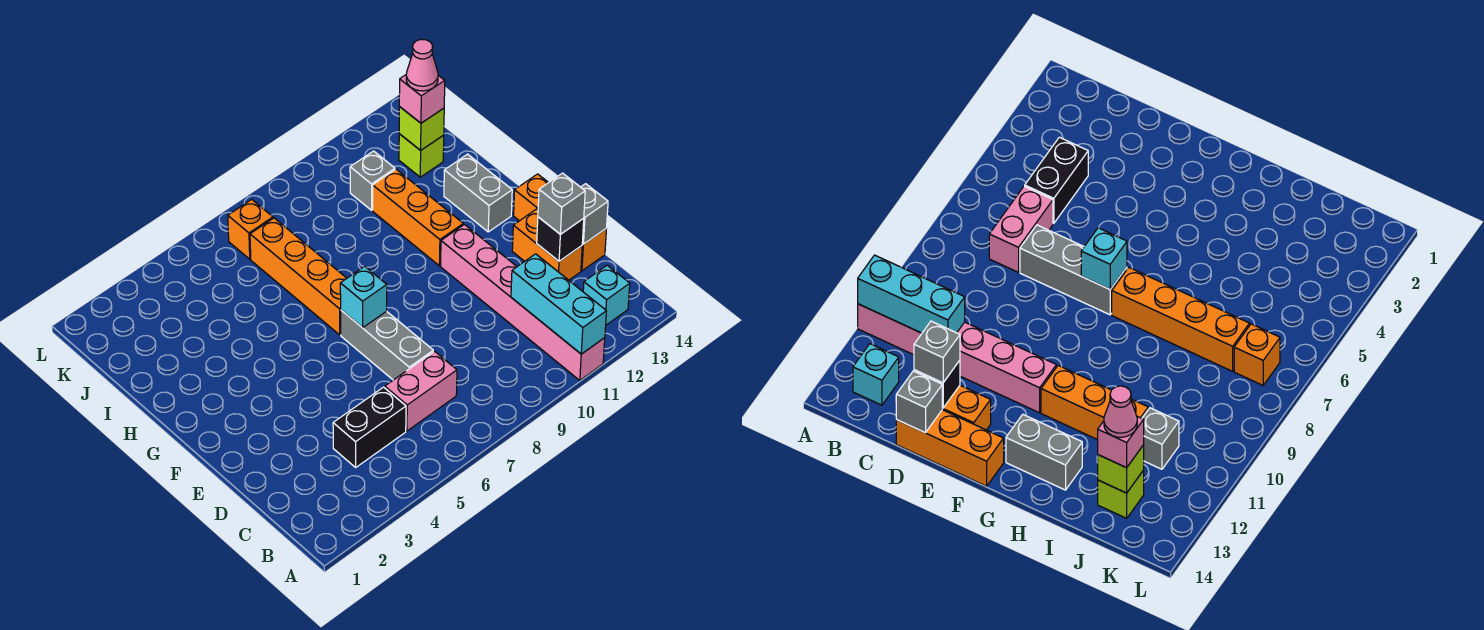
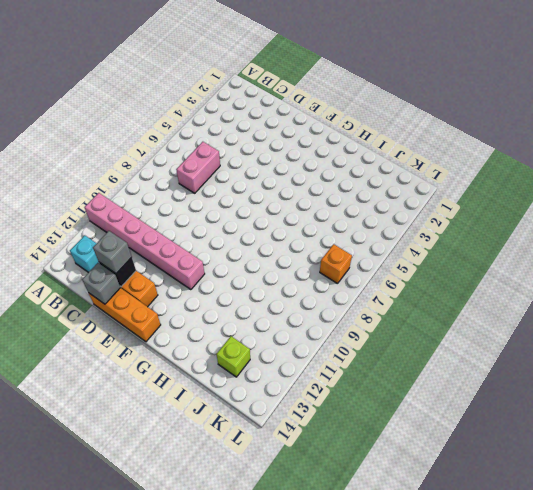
none -> black brick C4:C5 level 1
none -> grey brick D7:F7 level 1
none -> orange brick G7:J7 level 1

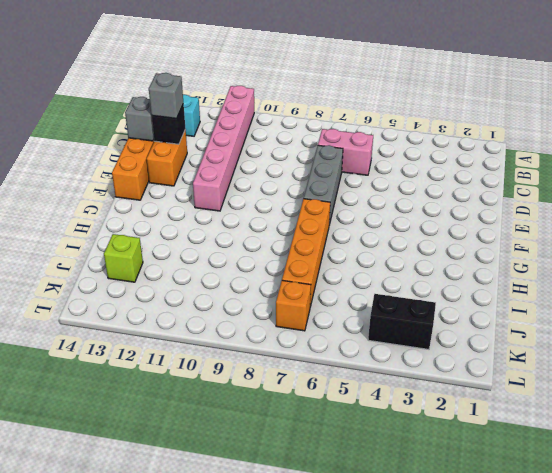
black brick K3:K4 level 1 -> black brick C4:C5 level 1
none -> orange brick G11:I11 level 1
none -> grey brick G13:H13 level 1
none -> grey brick J11 level 1

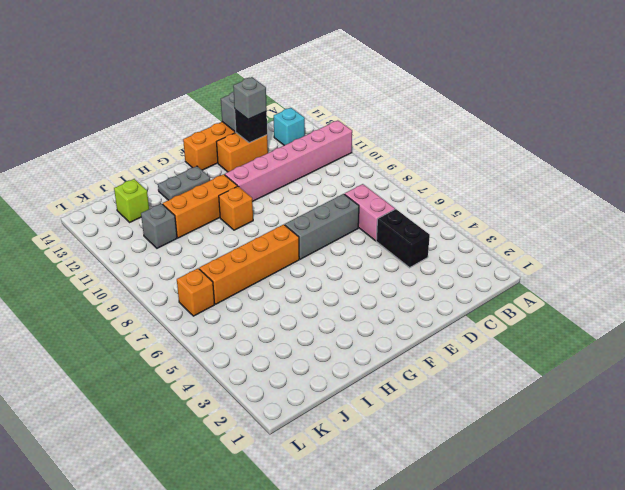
orange brick G10 level 1 -> none
grey plate G13:H13 level 1 -> grey brick G13:H13 level 1
none -> cyan brick A11:C11 level 2
none -> cyan brick F7 level 2
none -> lime brick J13 level 2

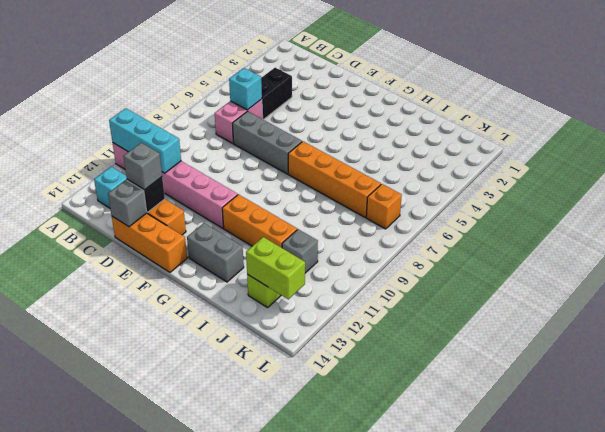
cyan brick C6 level 2 -> cyan brick F7 level 2
lime brick J13:K13 level 2 -> lime brick J13 level 2
none -> pink brick J13 level 3
none -> pink cone J13 level 4

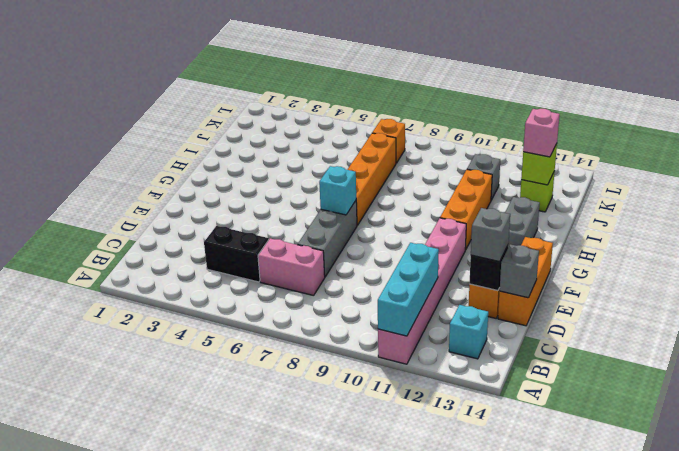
none -> pink cone J13 level 4

